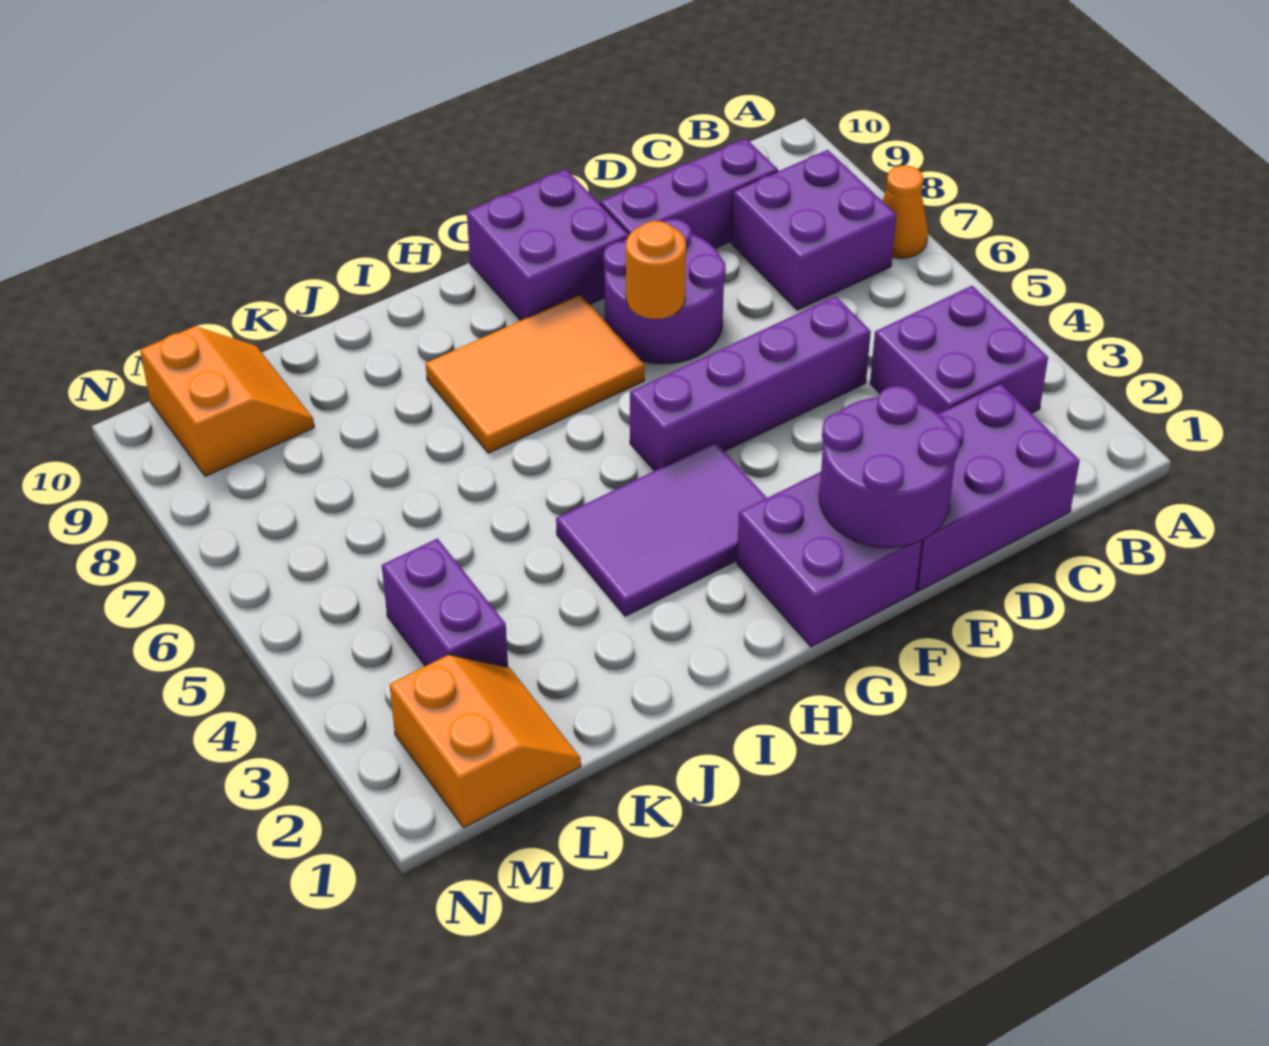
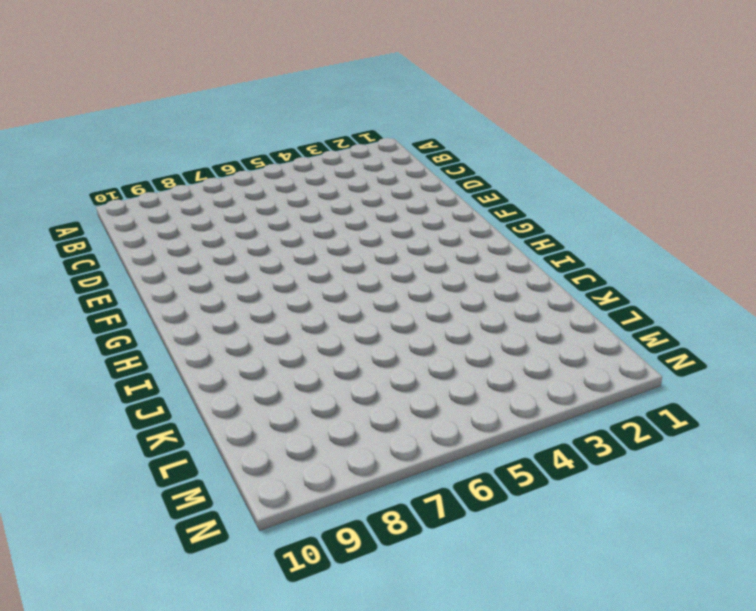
none -> orange cone A7 level 1
none -> purple brick B3:C4 level 1
none -> purple brick B7:C8 level 1

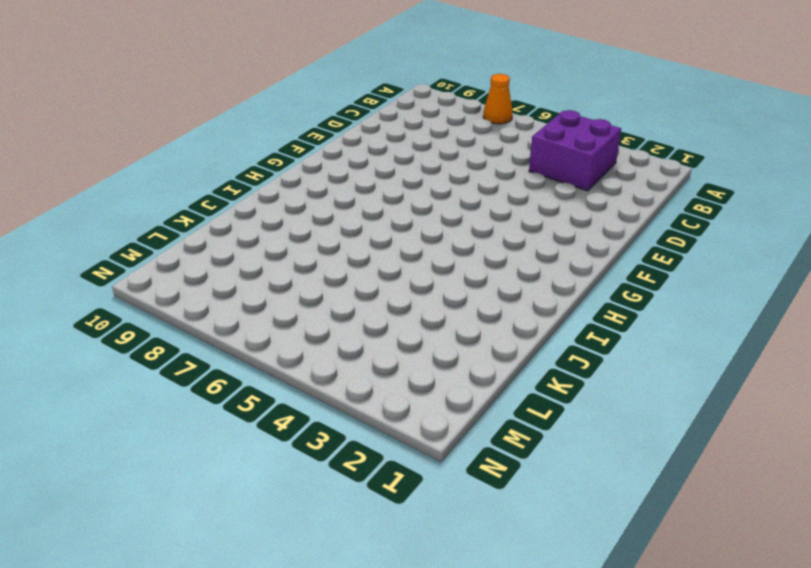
none -> purple brick B7:C8 level 1
none -> purple brick C1:E2 level 1
none -> purple brick C9:E9 level 1

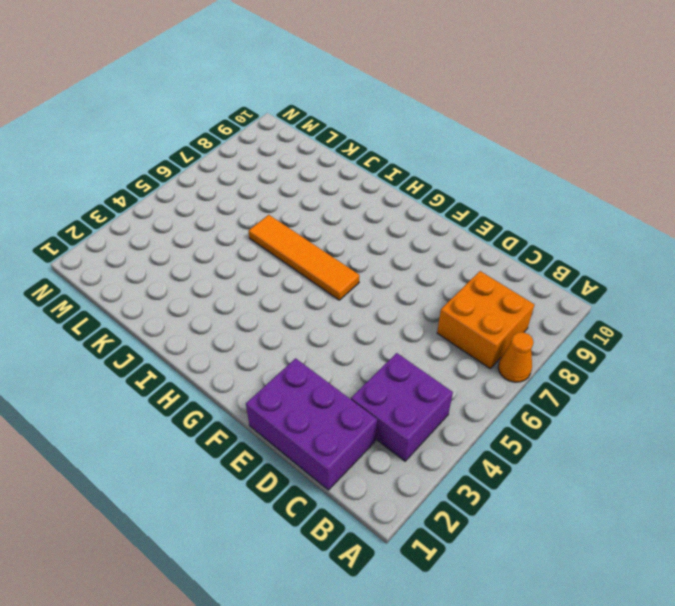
orange brick B7:C8 level 1 -> purple brick B7:C8 level 1
orange tile G6:J6 level 1 -> none
none -> purple brick C9:E9 level 1
none -> purple brick D5:G5 level 1
none -> purple round brick E7:F8 level 1

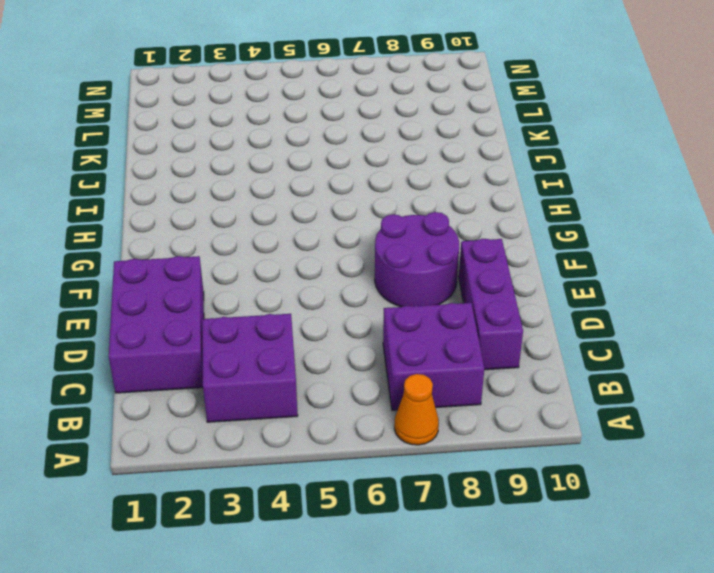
none -> purple brick D5:G5 level 1
none -> purple brick F1:G2 level 1
none -> purple brick F9:G10 level 1

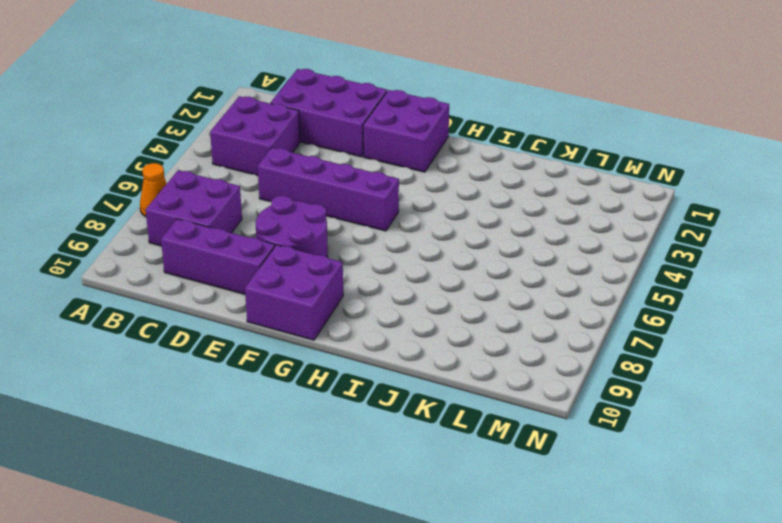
none -> purple tile G3:I4 level 1
none -> orange tile G7:I8 level 1
none -> orange slope L1:M2 level 1 top M

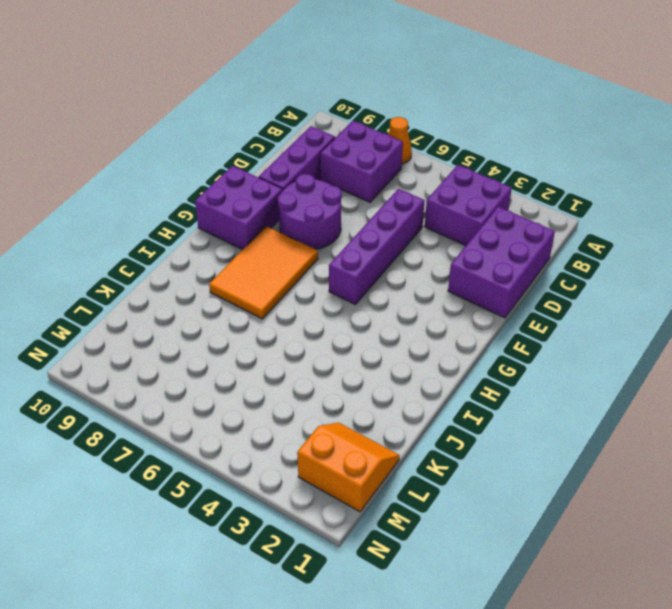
none -> purple brick F1:G2 level 1
none -> purple tile G3:I4 level 1
none -> purple brick L3:L4 level 1

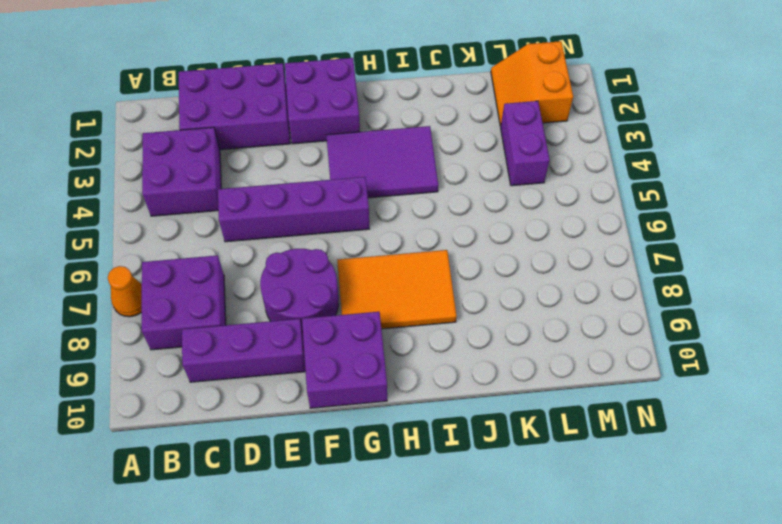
none -> orange slope L9:M10 level 1 top M
none -> purple round brick E1:F2 level 2
none -> orange round brick F7 level 2

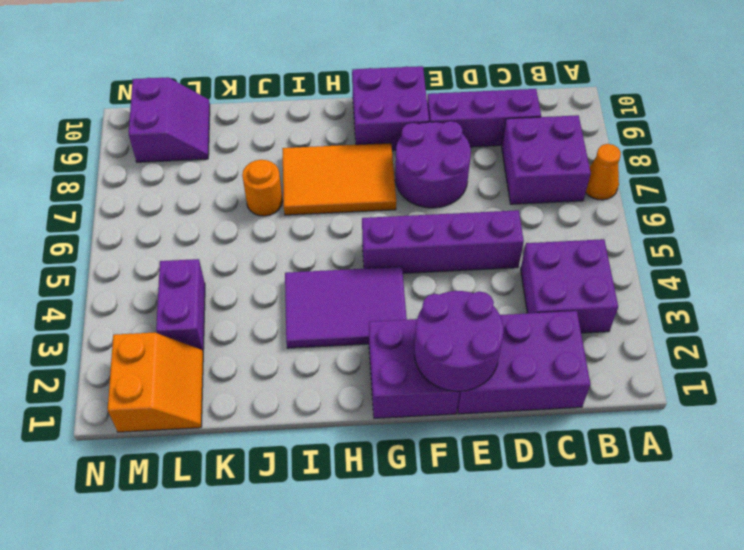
orange round brick J7 level 1 -> orange round brick F7 level 2
purple slope L9:M10 level 1 top M -> orange slope L9:M10 level 1 top M

